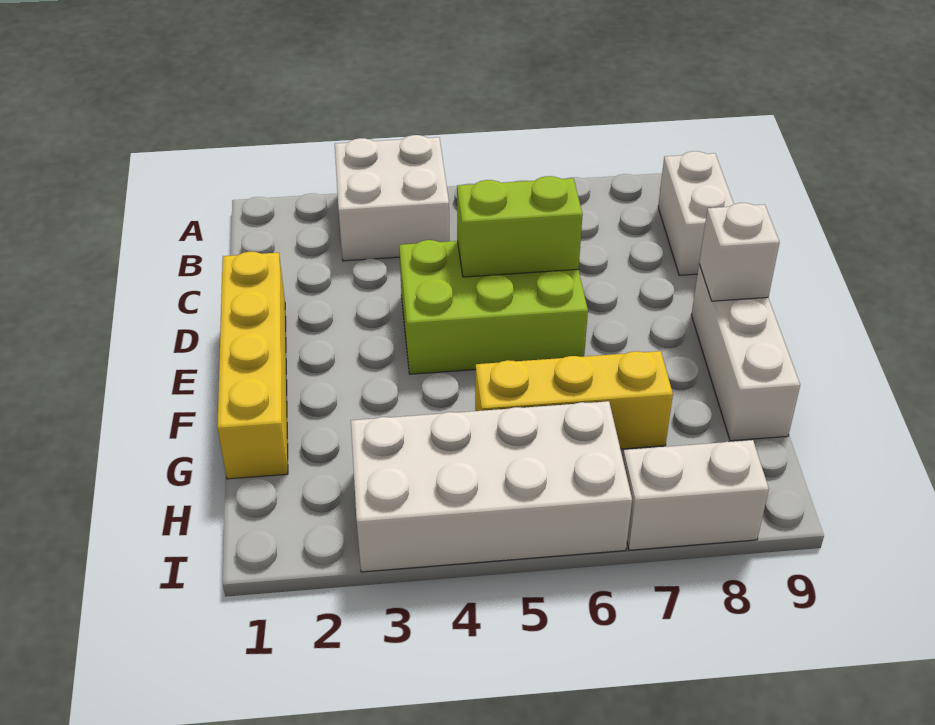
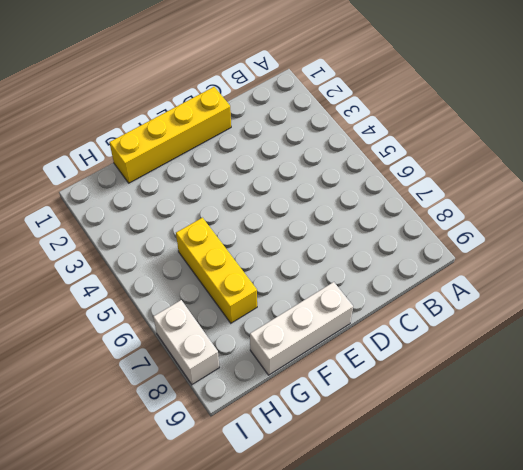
none -> white brick A3:B4 level 1
none -> white brick B9:C9 level 1

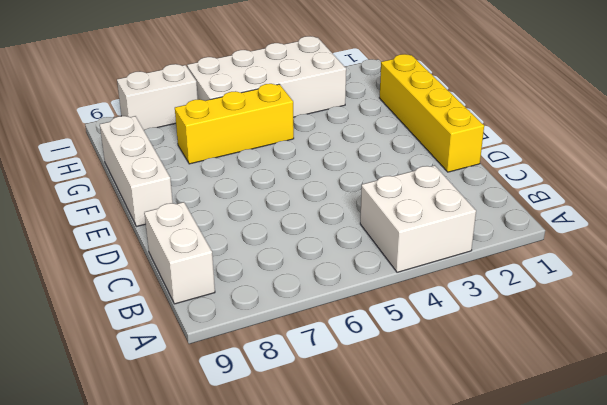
none -> lime brick D4:E6 level 1
none -> lime brick D5:D6 level 2

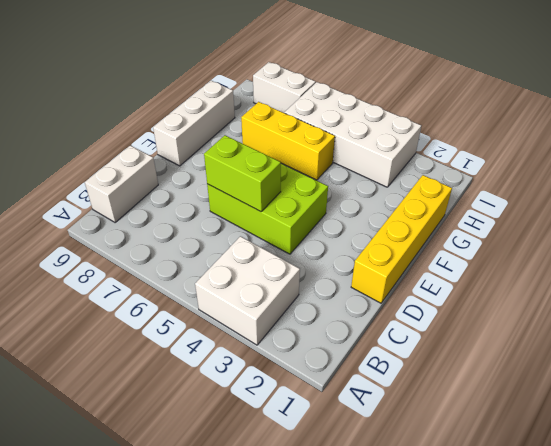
none -> white brick E9 level 2

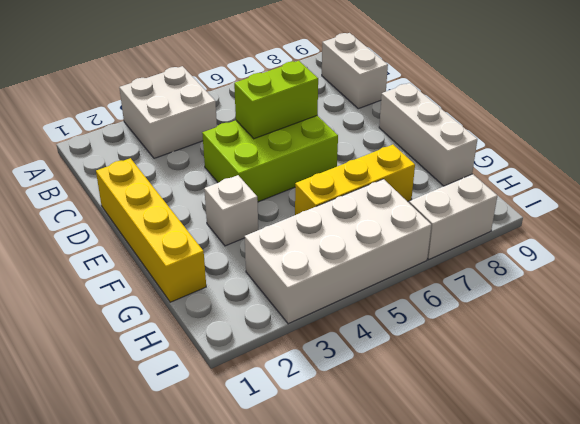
white brick F3 level 1 -> white brick E9 level 2

